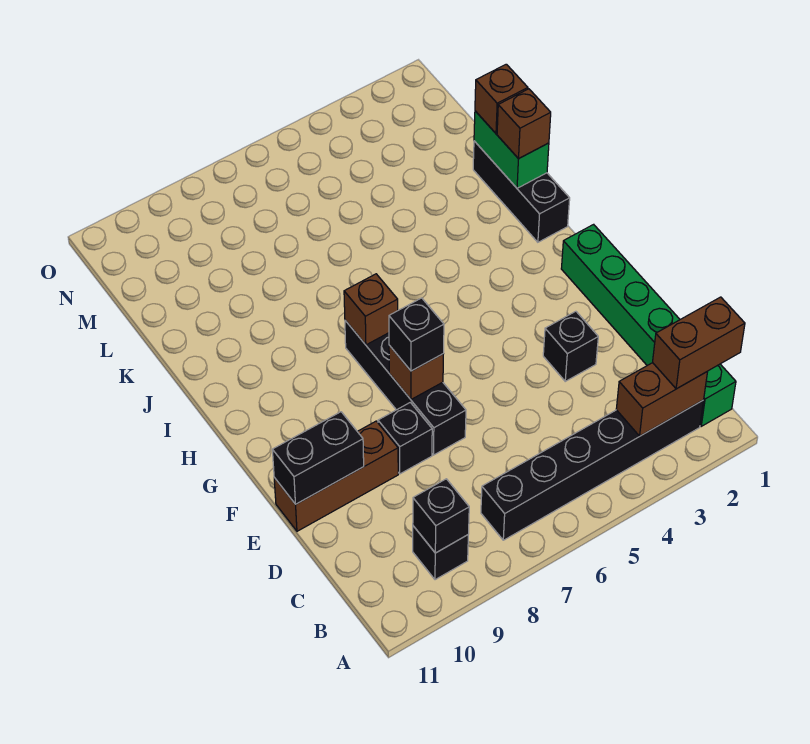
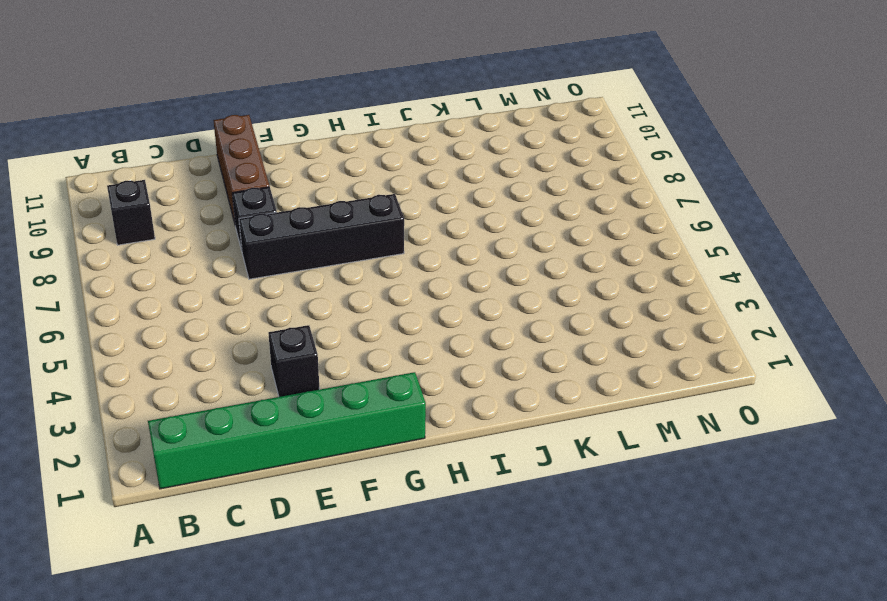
none -> black brick B2:B7 level 1
none -> black brick I1:K1 level 1
none -> brown brick B2:B3 level 2

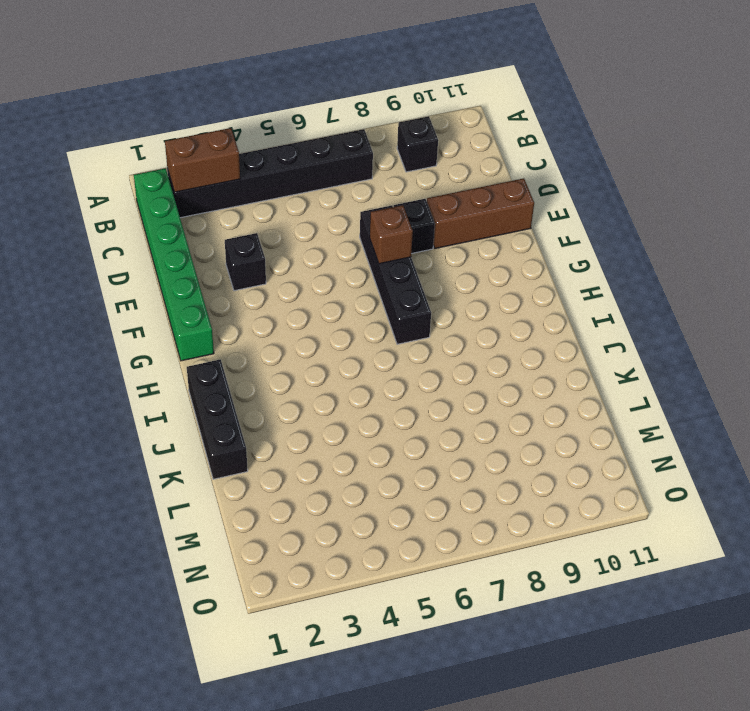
none -> black brick B9 level 2
none -> black brick E10:E11 level 2
none -> brown brick H7 level 2

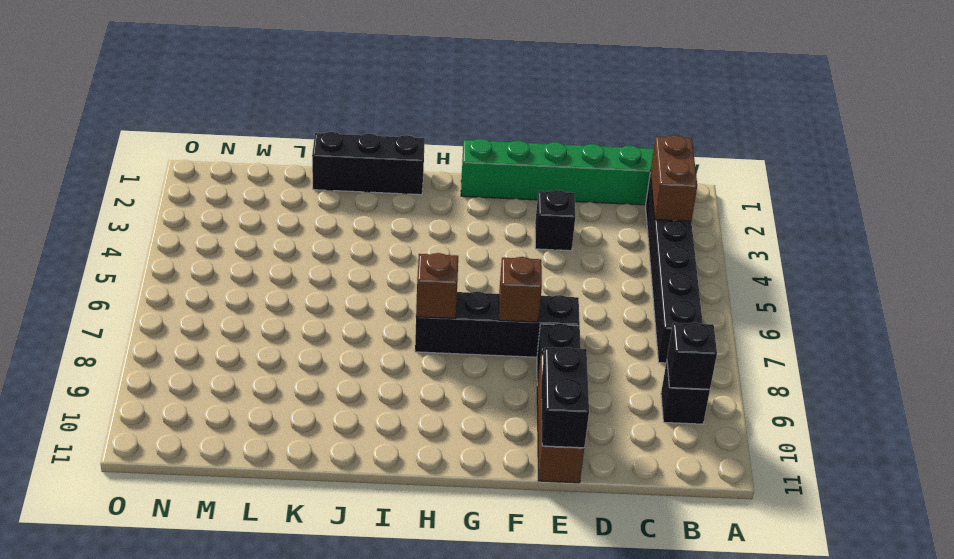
none -> green brick J1:K1 level 2
none -> brown brick B1:B2 level 3
none -> black brick F7 level 3

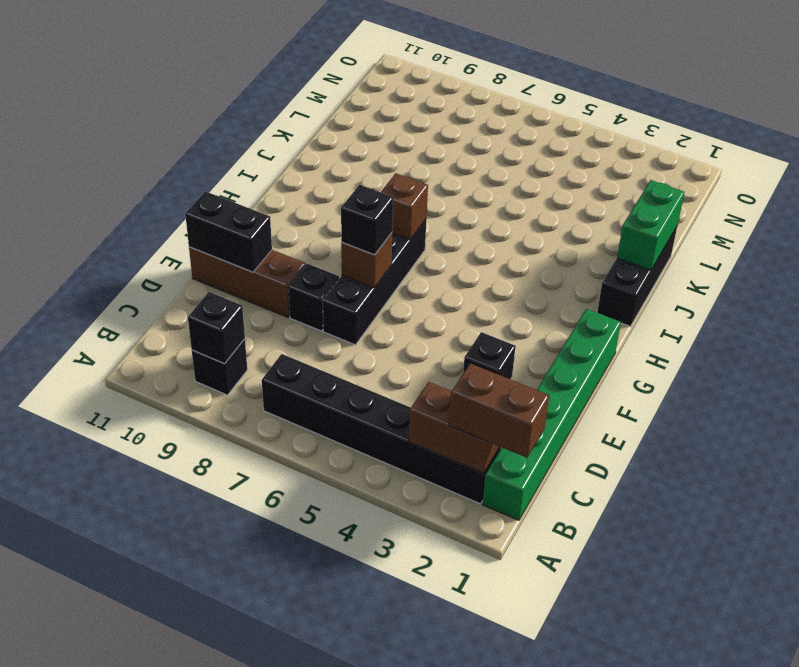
none -> brown brick J1 level 3
none -> brown brick K1 level 3

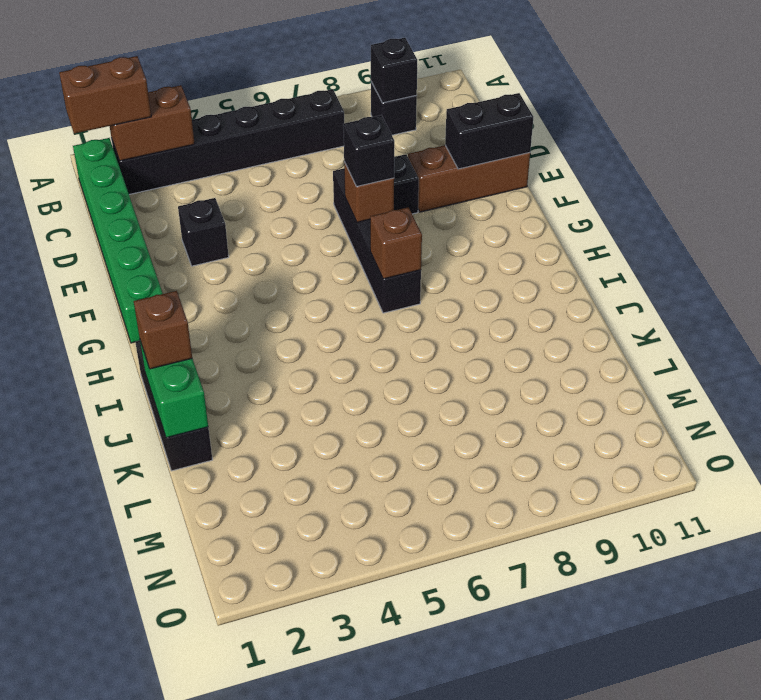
none -> brown brick K1 level 3

